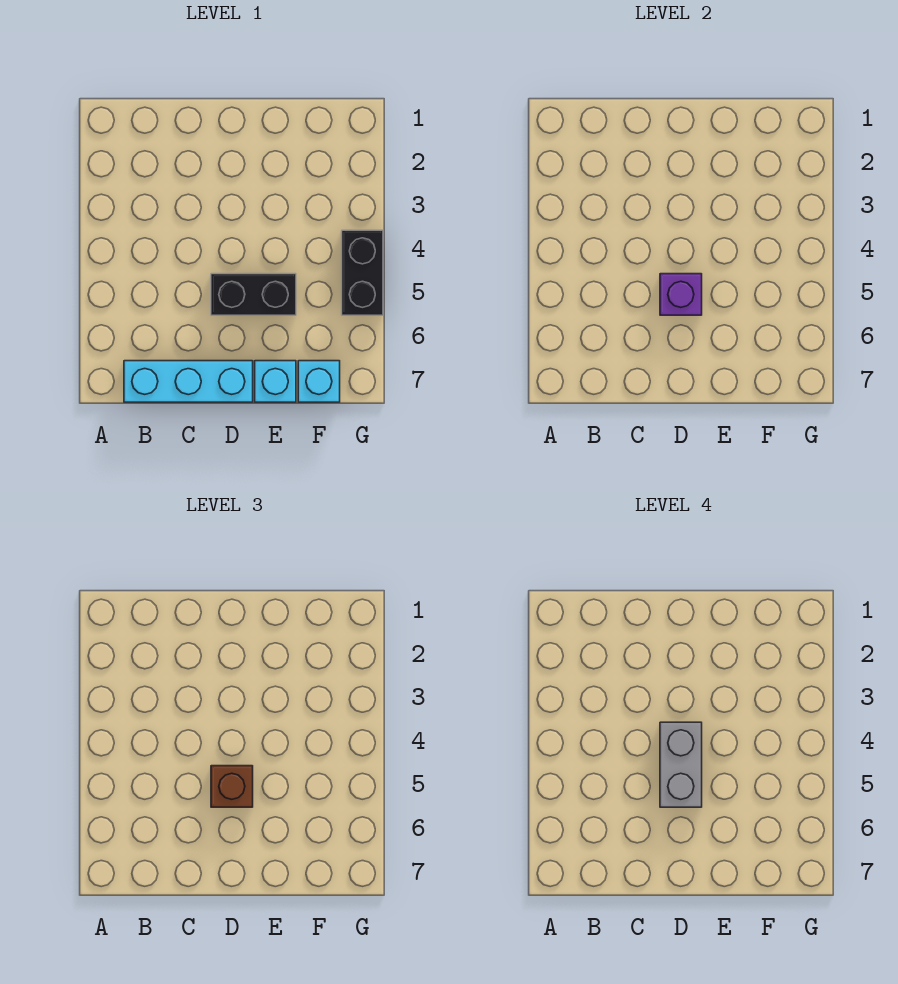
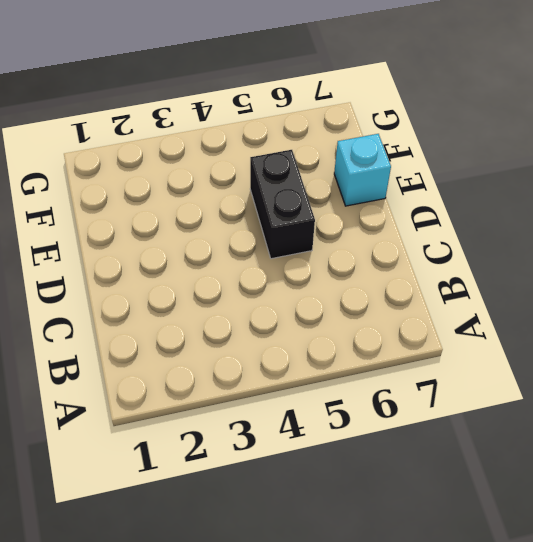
none -> cyan brick B7:D7 level 1
none -> cyan brick F7 level 1

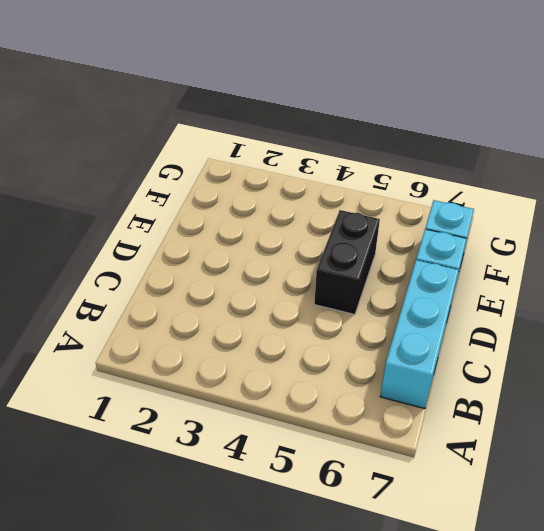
none -> black brick G4:G5 level 1
none -> purple brick D5 level 2

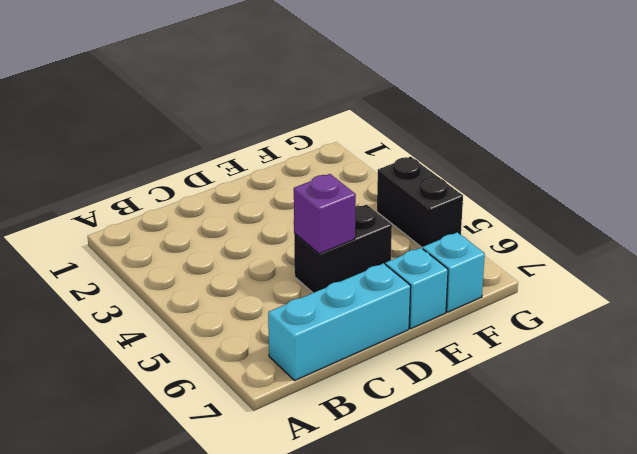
none -> brown brick D5 level 3
none -> grey brick D4:D5 level 4

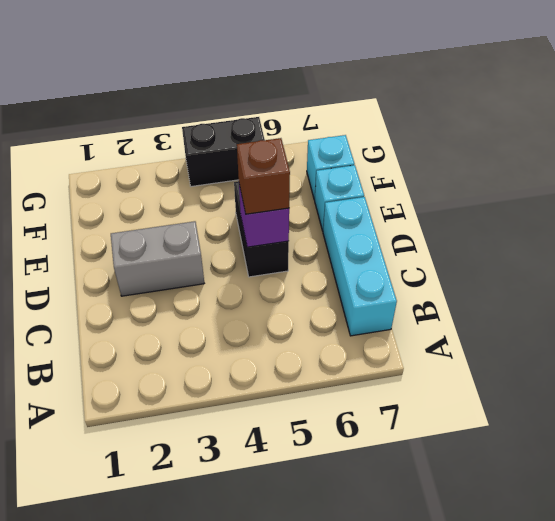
grey brick D2:D3 level 1 -> grey brick D4:D5 level 4

